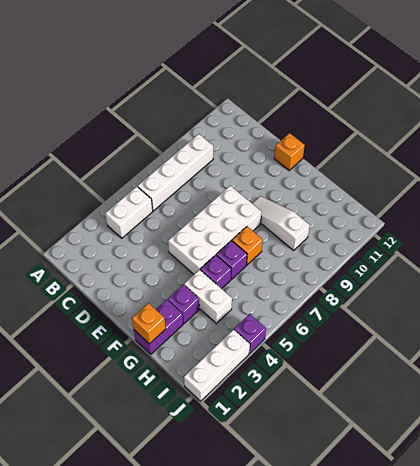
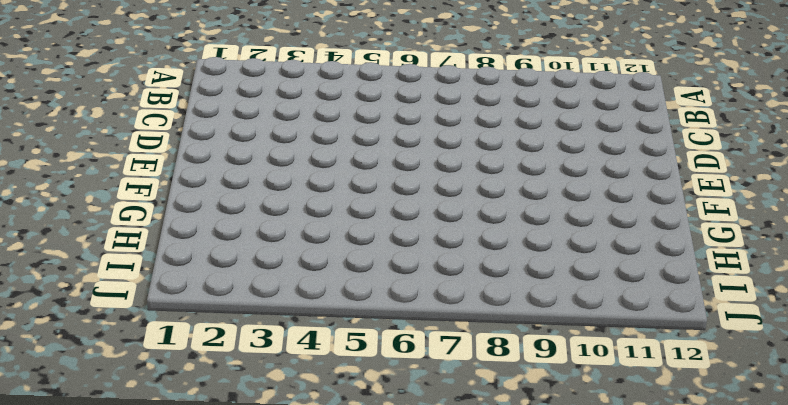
none -> white brick B4:B5 level 1
none -> white brick B6:B9 level 1
none -> white brick E5:F8 level 1

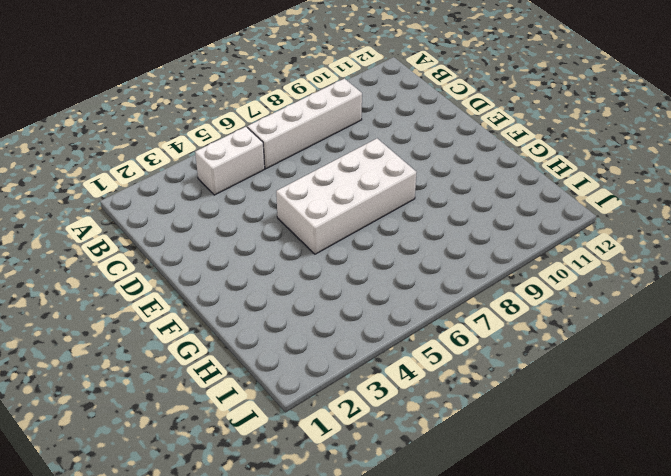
none -> orange brick E12 level 1
none -> white slope F9:H9 level 1 top H
none -> purple brick G1:G2 level 1

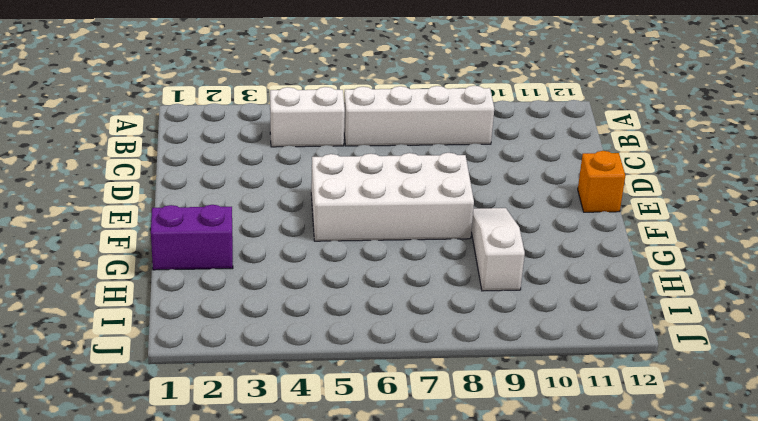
none -> purple brick G3 level 1
none -> white brick G4:H4 level 1
none -> purple brick G5 level 1

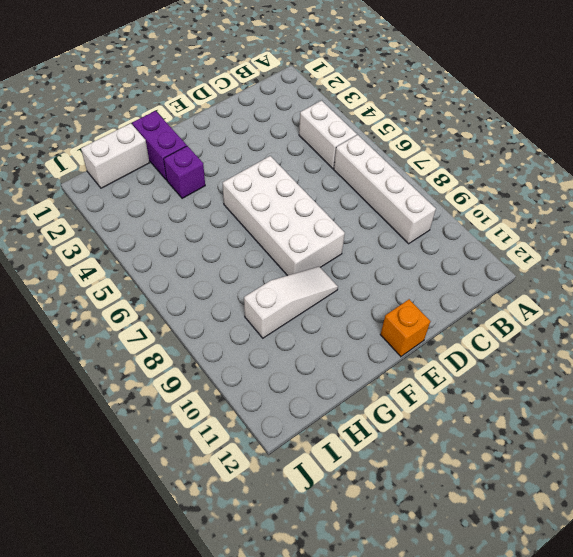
white brick H1:I1 level 1 -> white brick G4:H4 level 1
none -> purple brick G5 level 1
none -> purple brick G6 level 1
none -> orange brick G7 level 1

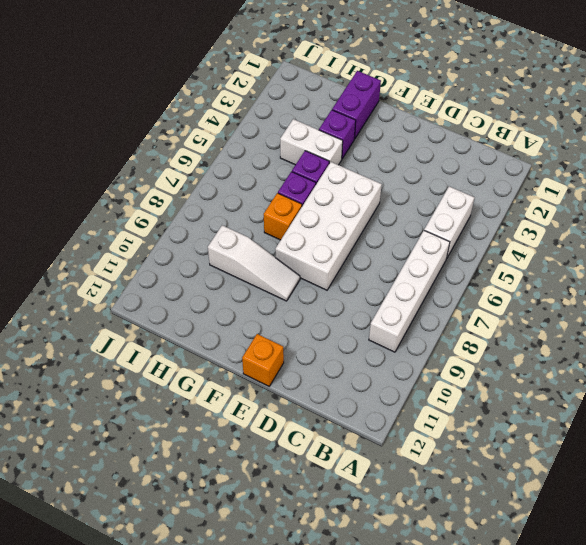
none -> white brick J1:J3 level 1
none -> purple brick J4 level 1
none -> orange brick G1 level 2

